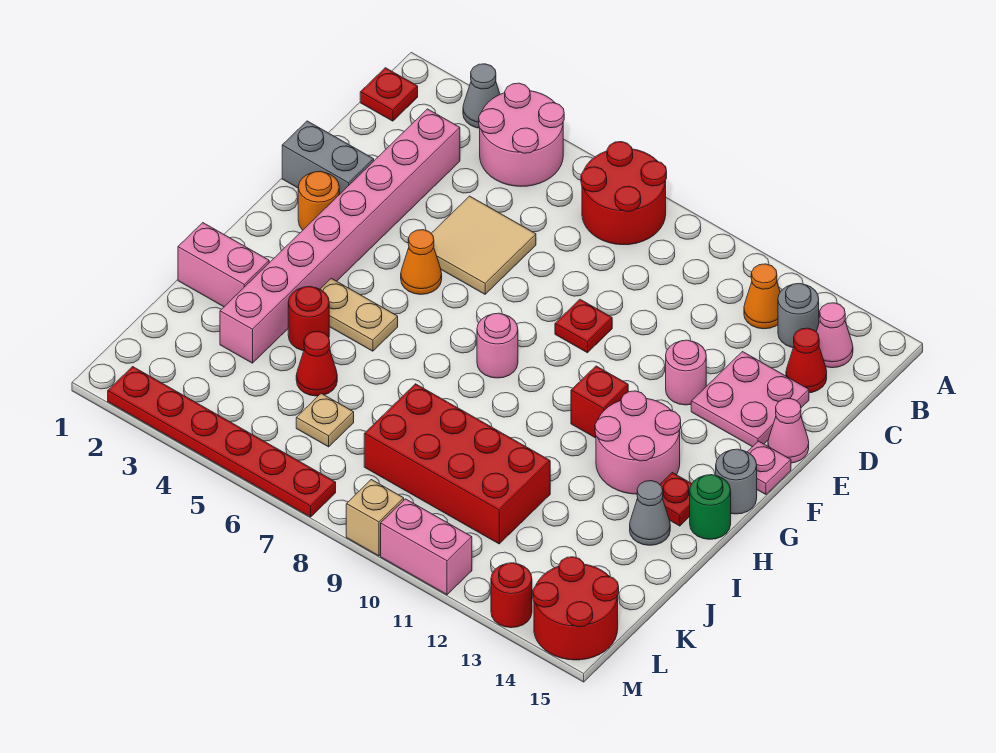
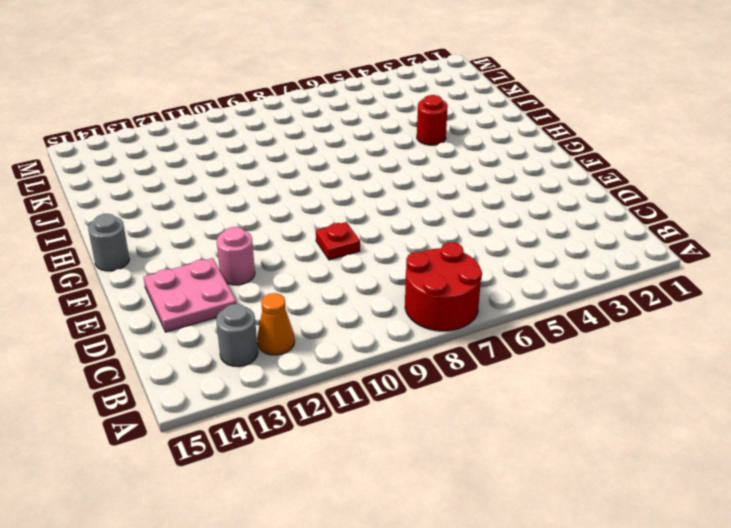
none -> grey cone A3 level 1
none -> pink round brick A4:B5 level 1
none -> red plate B1 level 1
none -> pink cone B14 level 1

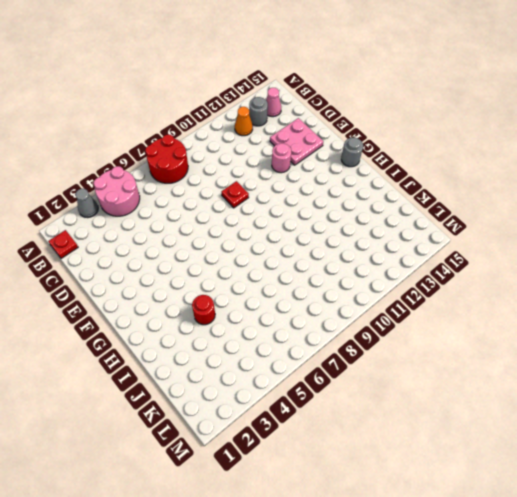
none -> pink brick C3:J3 level 1
none -> red cone C14 level 1
none -> tan tile D5:E6 level 1
none -> grey brick E1:E2 level 1

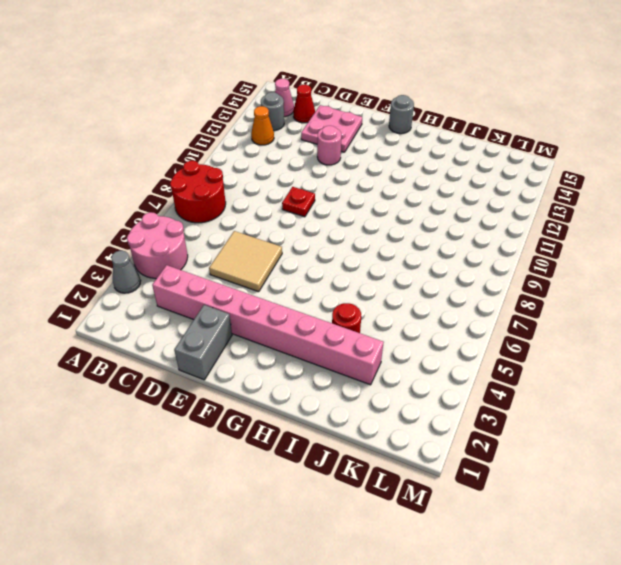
none -> red plate B1 level 1
none -> pink cone E15 level 1
none -> orange round brick F2 level 1
none -> orange cone F5 level 1

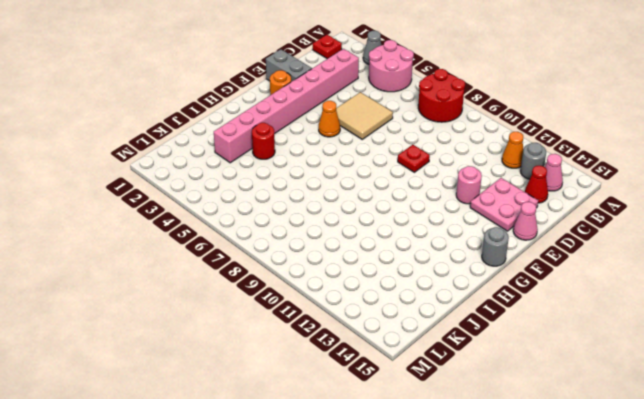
none -> pink plate F15 level 1
none -> pink round brick G8 level 1
none -> red brick G11 level 1
none -> pink round brick G12:H13 level 1

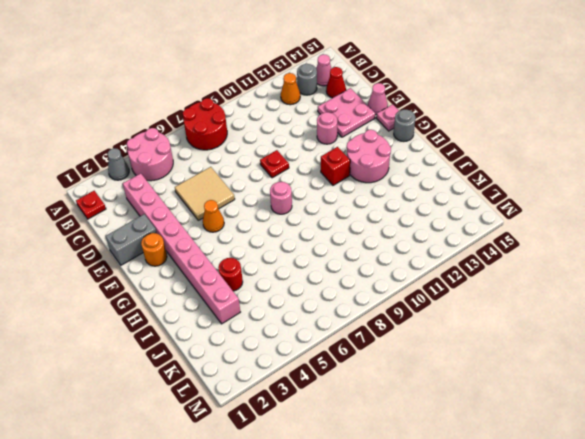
none -> tan plate H4:H5 level 1
none -> red plate H14 level 1
none -> green round brick H15 level 1
none -> pink brick I1:I2 level 1

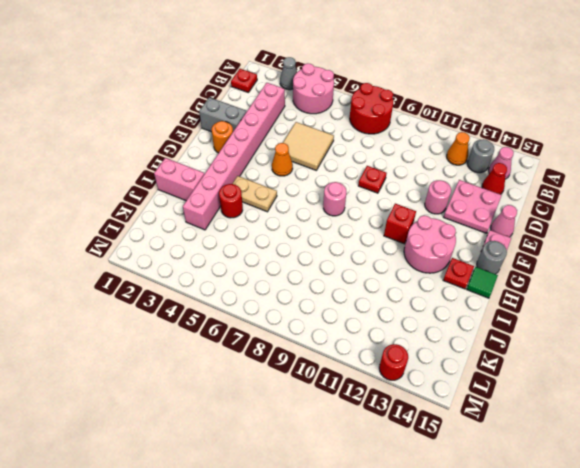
green tile H15 level 1 -> green round brick H15 level 1
none -> grey cone I14 level 1
none -> red cone J5 level 1
none -> red brick J8:K11 level 1
none -> tan plate K6 level 1

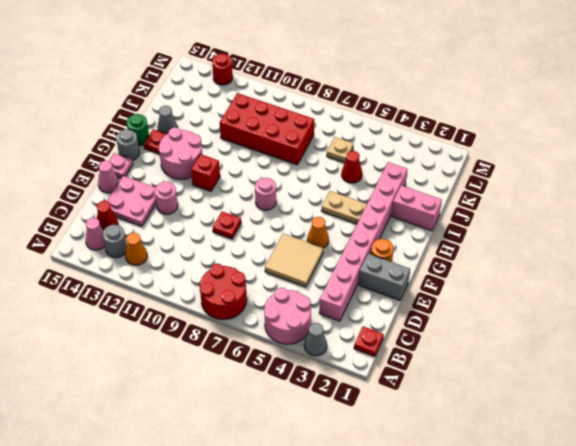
none -> red round brick I4 level 1
none -> red round brick L14:M15 level 1
none -> red plate M2:M7 level 1
none -> tan brick M9 level 1

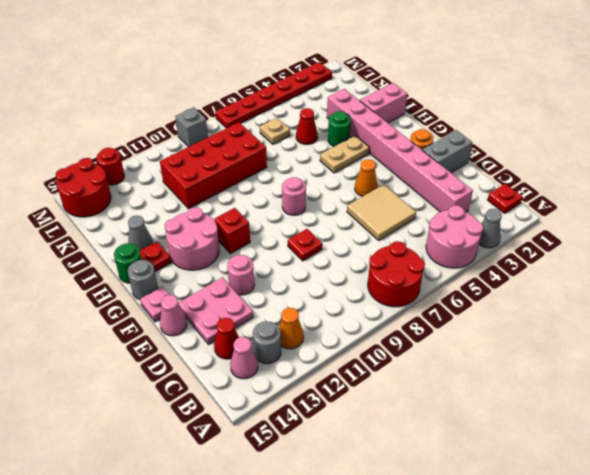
green round brick I4 level 1 -> red round brick I4 level 1
grey brick M9 level 1 -> tan brick M9 level 1
none -> pink brick M10:M11 level 1

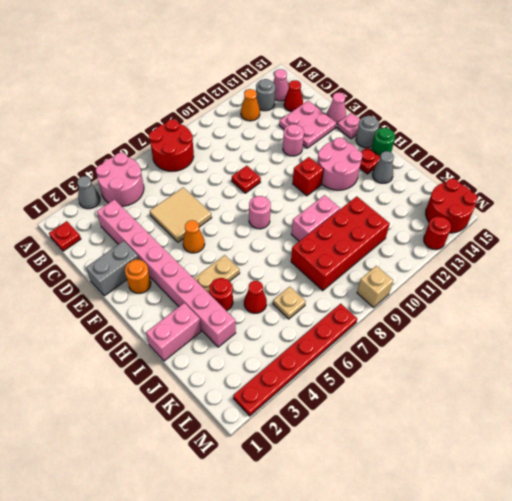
pink brick I9:I10 level 1 -> pink brick M10:M11 level 1

